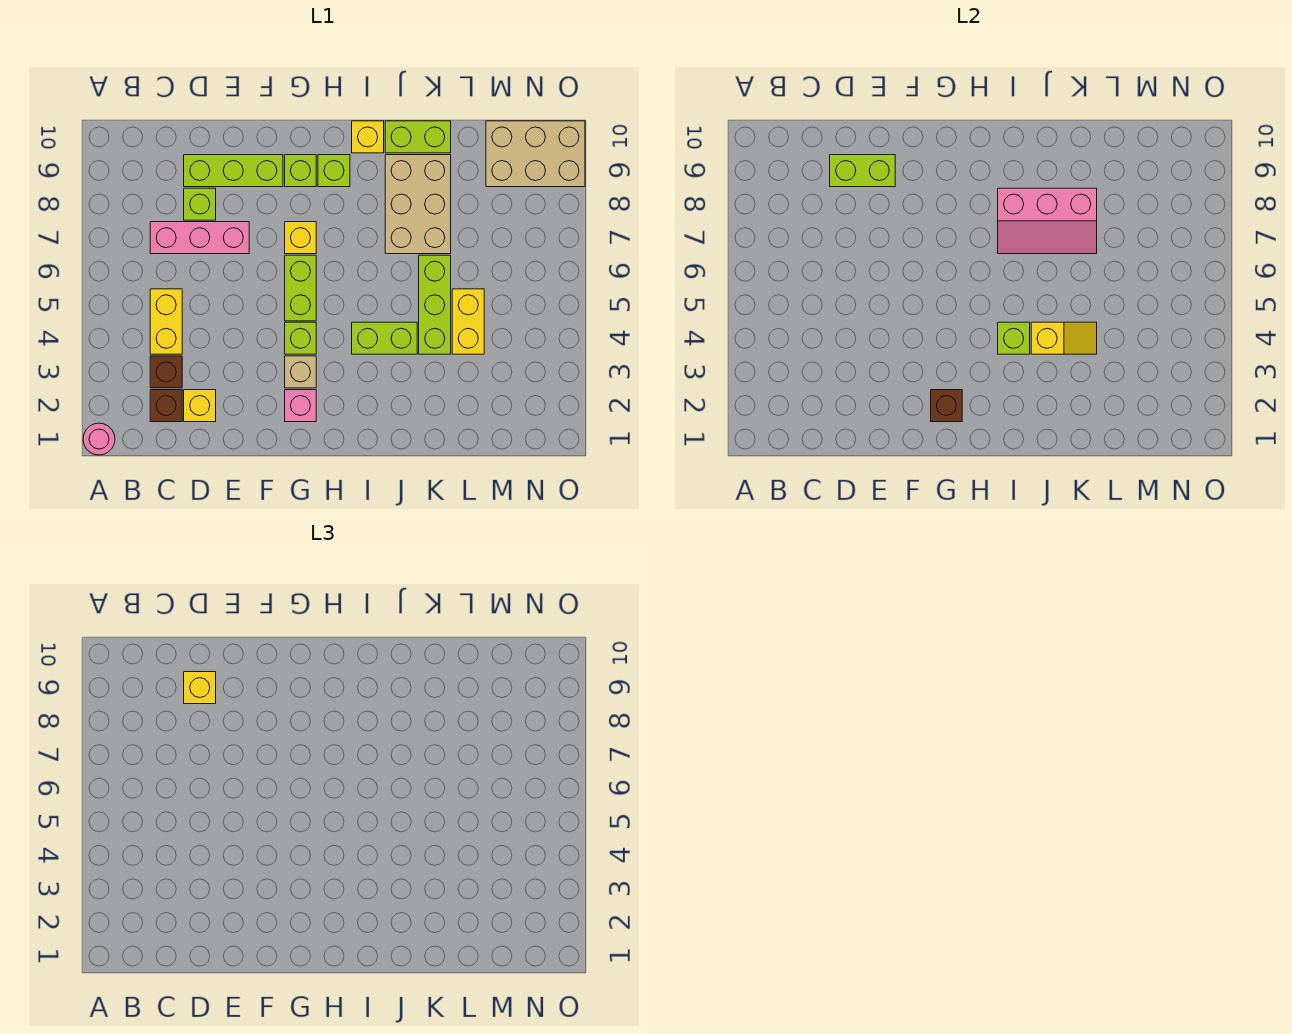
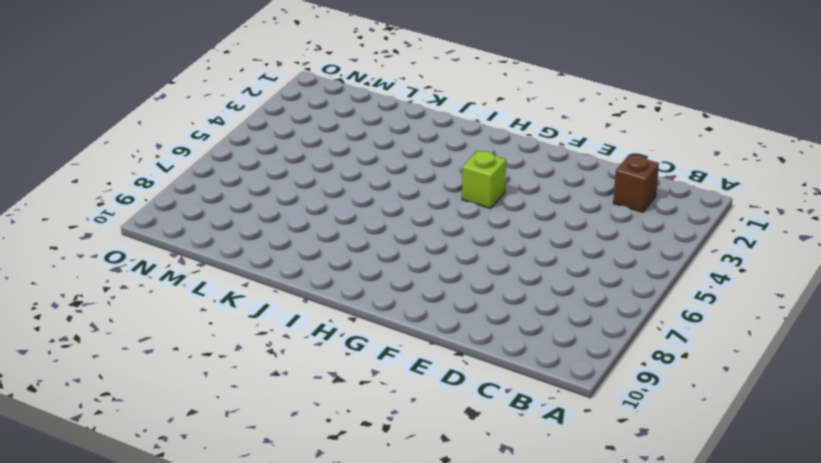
none -> pink round brick A1 level 1
none -> brown brick C3 level 1
none -> yellow brick C4:C5 level 1

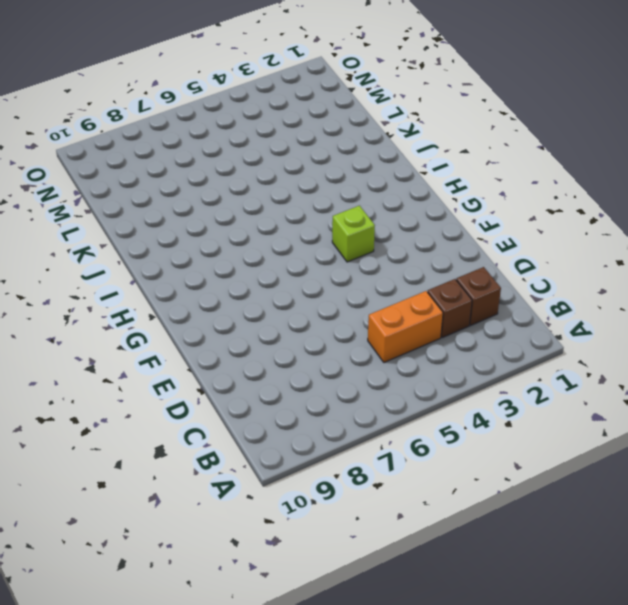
orange brick C4:C5 level 1 -> yellow brick C4:C5 level 1
none -> pink round brick A1 level 1
none -> pink brick C7:E7 level 1
none -> yellow brick D2 level 1

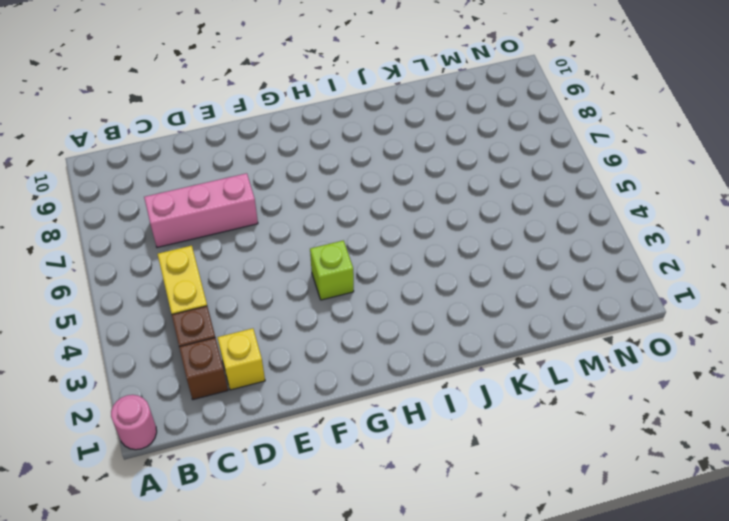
none -> lime brick D8 level 1
none -> lime brick D9:F9 level 1
none -> pink brick G2 level 1

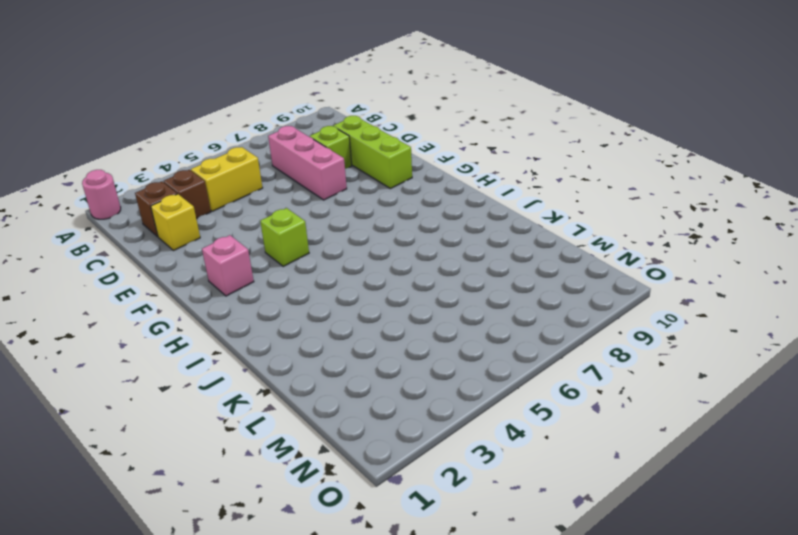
none -> tan brick G3 level 1
none -> lime brick G5:G6 level 1
none -> yellow brick G7 level 1

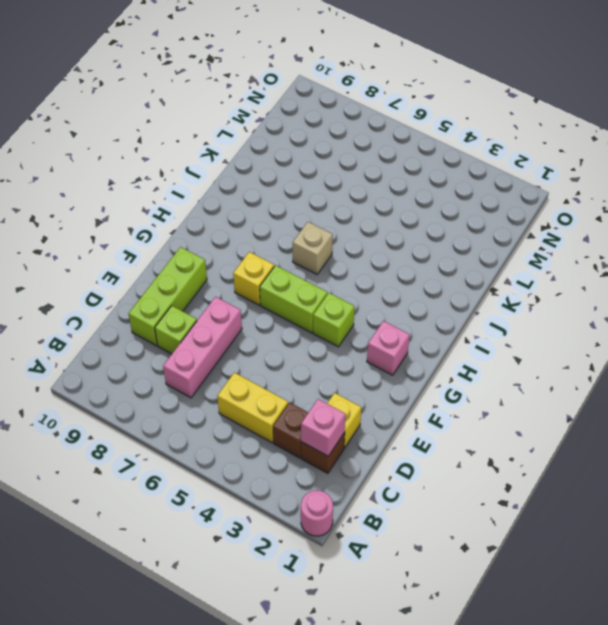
pink brick C2 level 2 -> none
tan brick I6 level 1 -> tan brick G3 level 1
none -> lime brick G9 level 1
none -> lime brick H9 level 1
none -> lime brick I4:J4 level 1

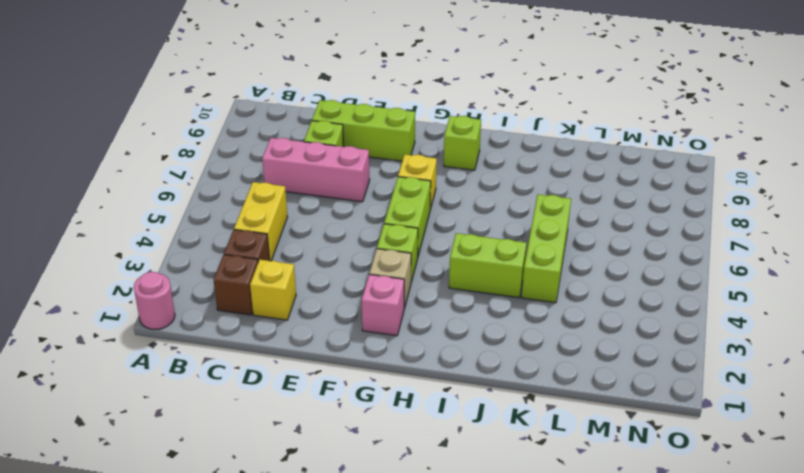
none -> lime brick G9 level 1
none -> yellow brick I10 level 1
none -> tan brick J7:K9 level 1

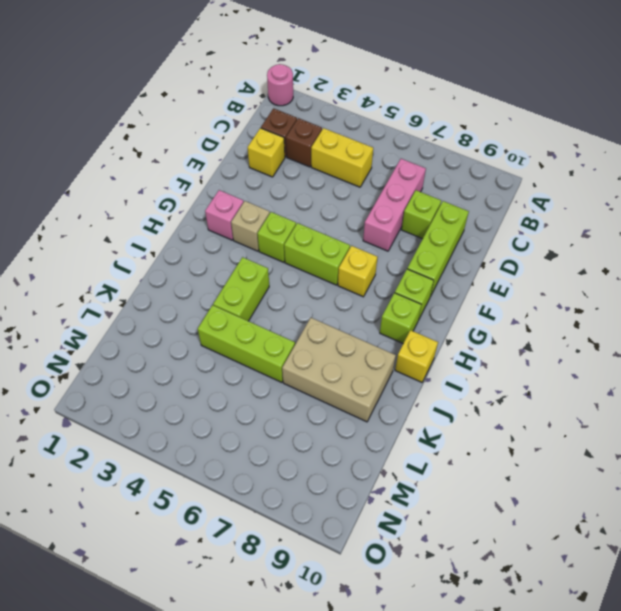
none -> lime brick J10:K10 level 1
none -> yellow brick L4:L5 level 1
none -> tan brick M9:O10 level 1

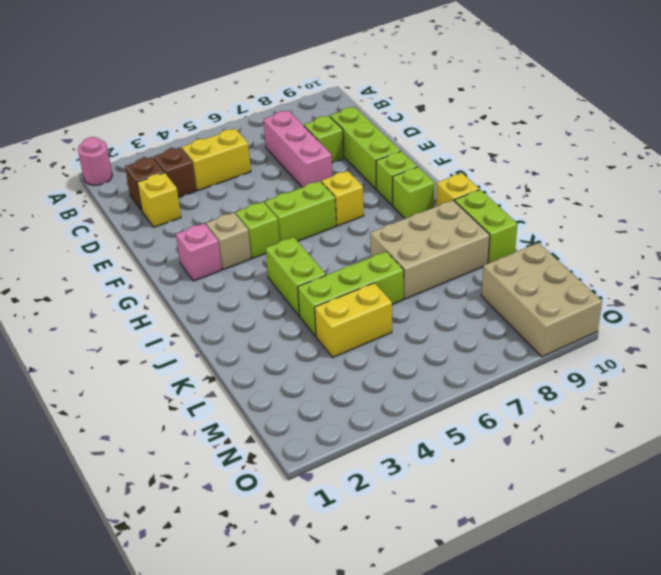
none -> lime brick D9:E9 level 2
none -> brown brick G2 level 2
none -> lime brick I4 level 2

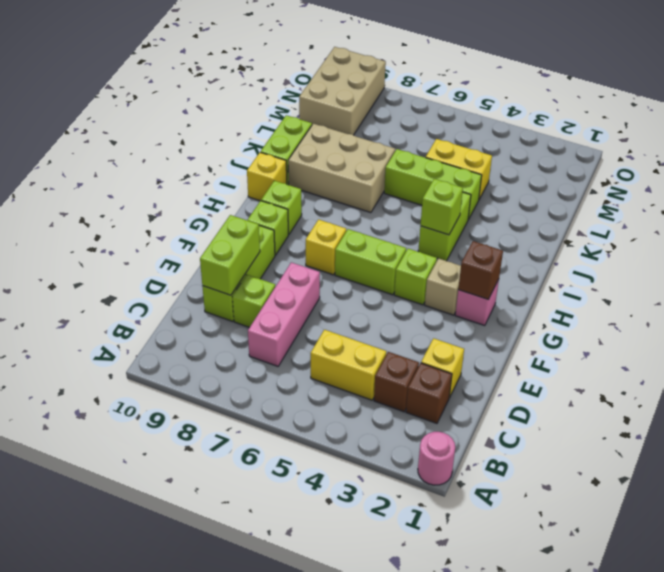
none -> pink slope I7:K8 level 2 top 8
none -> yellow slope J4:K4 level 2 top J
none -> yellow brick D9 level 3

